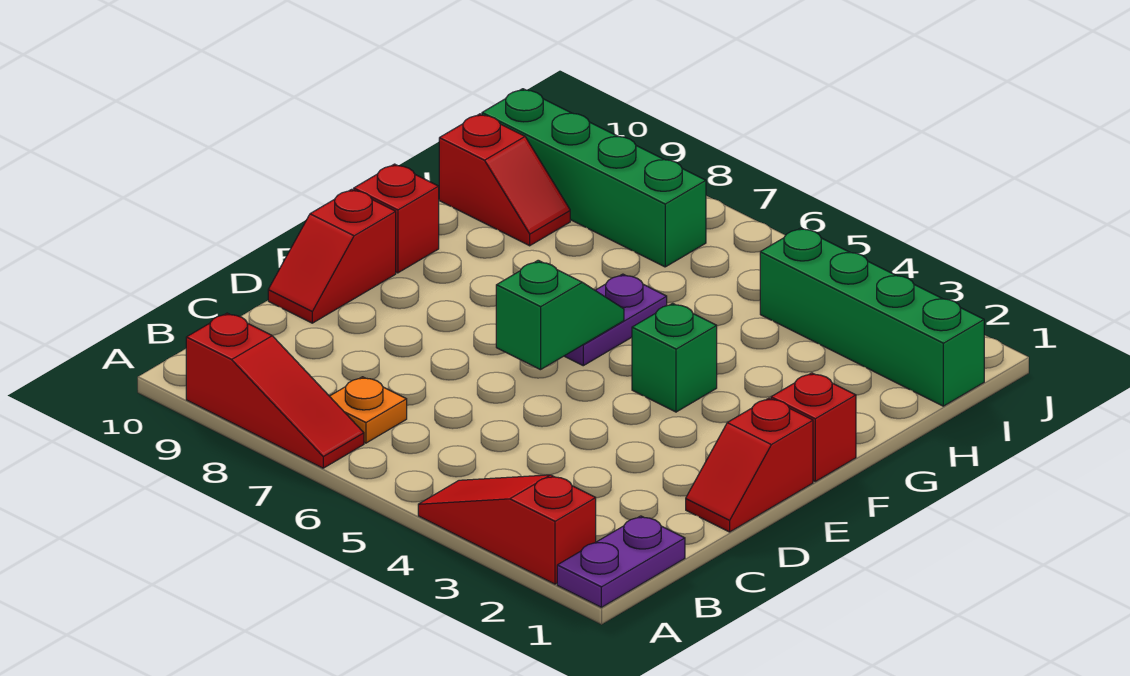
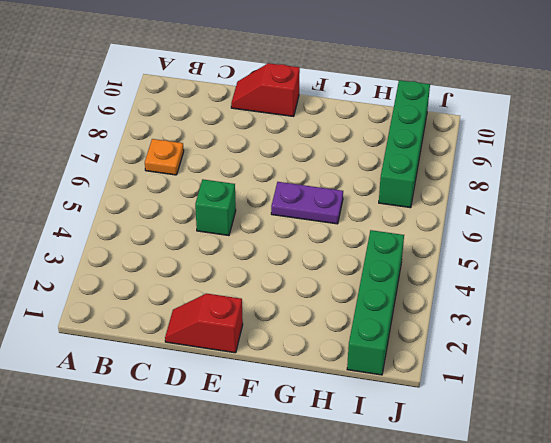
green brick D5 level 1 -> green brick F4 level 1
none -> purple plate A1:B1 level 1
none -> red slope A2:A4 level 1 top 2
none -> red slope A7:A9 level 1 top 9

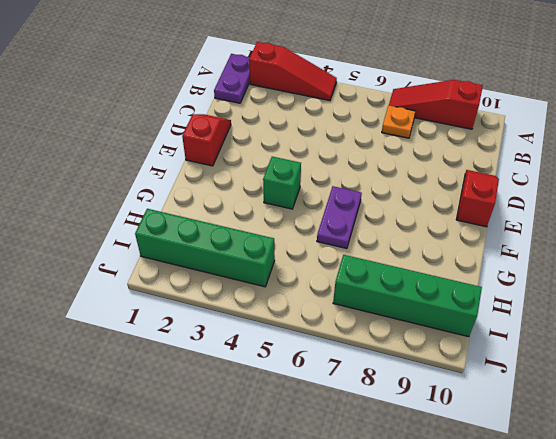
none -> red brick F1 level 1
none -> red brick F10 level 1
none -> red slope H9:H10 level 1 top 10

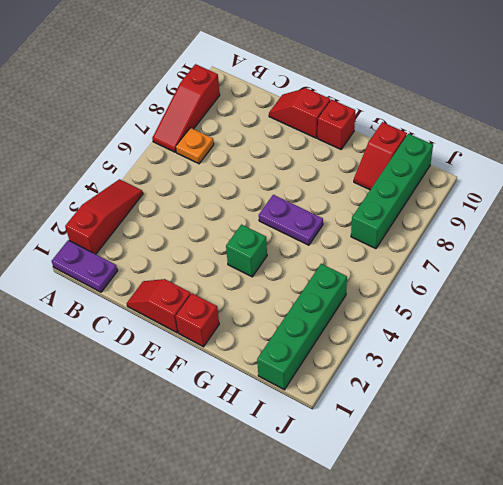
none -> green slope E6:F6 level 2 top E

